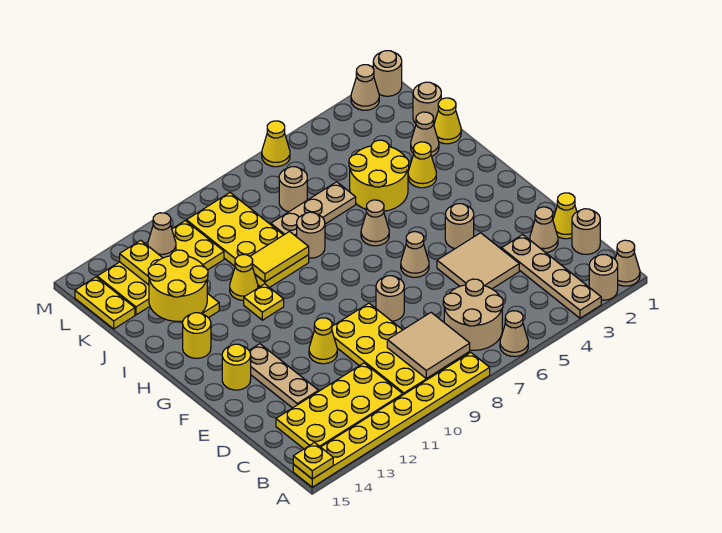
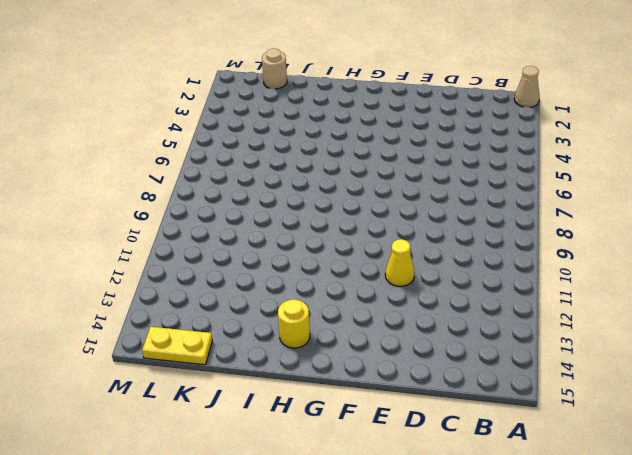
none -> tan round brick A2 level 1
none -> tan plate A3:D3 level 1
none -> tan cone A6 level 1
none -> yellow plate A8:A15 level 1

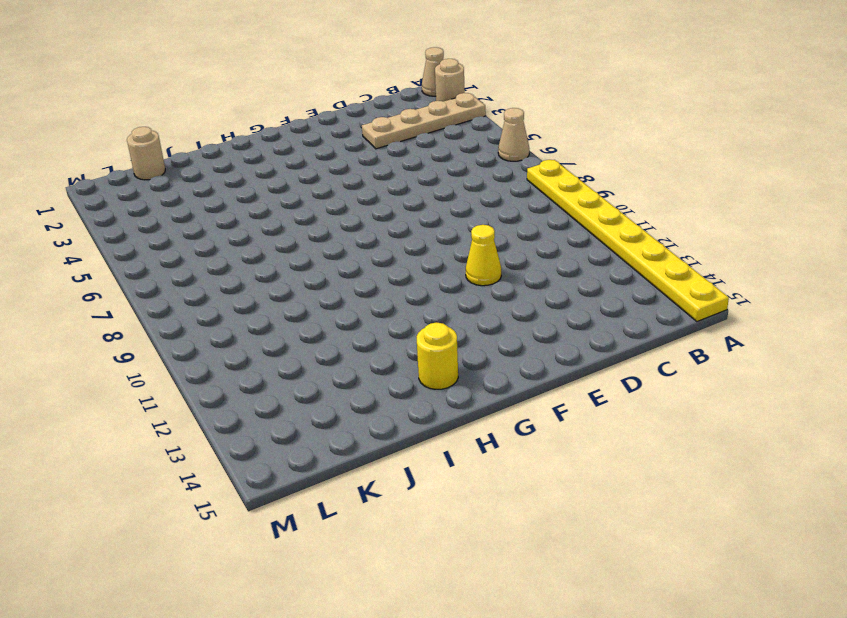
none -> tan round brick B6:C7 level 1
none -> yellow plate B9:E10 level 1
none -> yellow plate B11:C14 level 1
none -> tan round brick C1 level 1

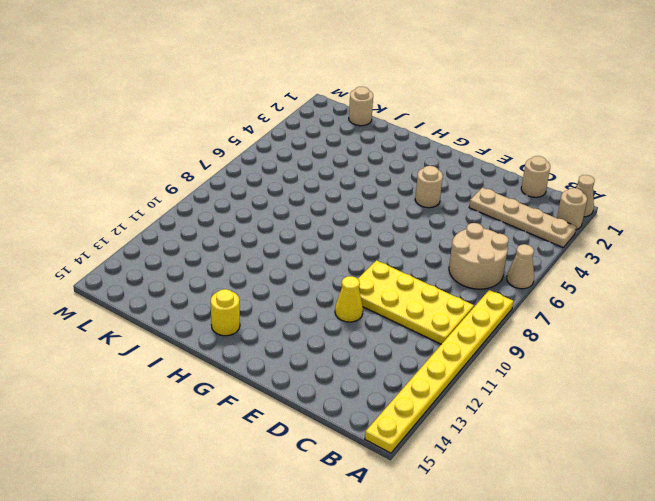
none -> yellow plate B11:C14 level 1
none -> yellow cone D1 level 1
none -> tan cone D2 level 1
none -> tan tile D4:E5 level 1

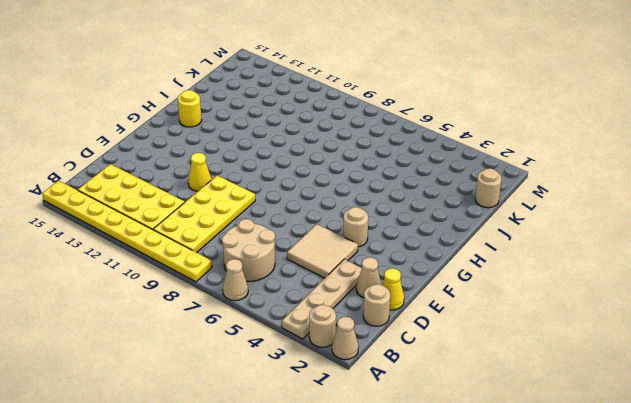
none -> tan plate D13:F13 level 1
none -> tan round brick E8 level 1
none -> tan cone F6 level 1
none -> yellow round brick F14 level 1

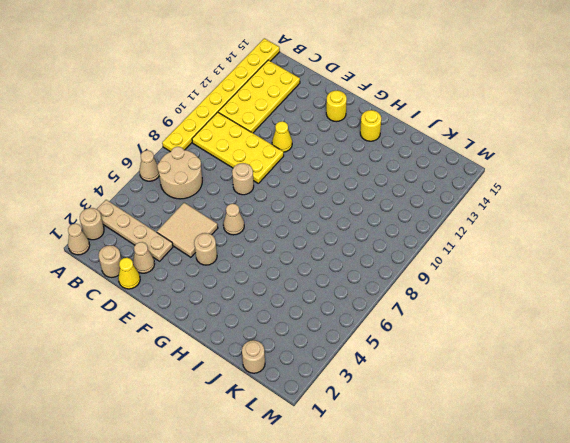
none -> tan plate D13:F13 level 1
none -> tan cone H6 level 1
none -> yellow plate H11 level 1
none -> yellow cone I3 level 1

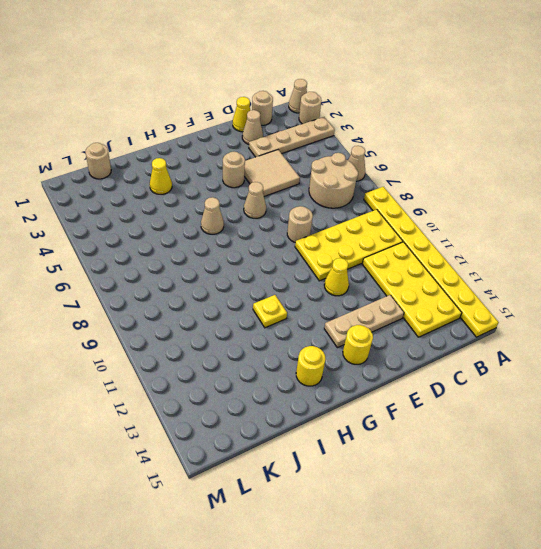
none -> yellow round brick I4:J5 level 1
none -> tan round brick I8 level 1
none -> yellow plate I9:L10 level 1
none -> yellow cone I11 level 1

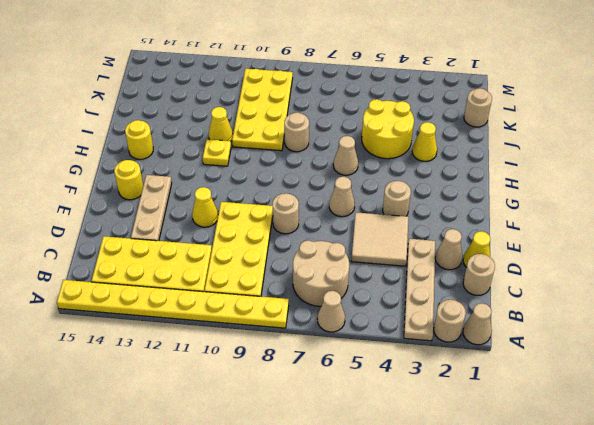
none -> yellow cone J1 level 1
none -> tan cone J2 level 1
none -> tan plate J6:J8 level 1
none -> tan round brick K7 level 1

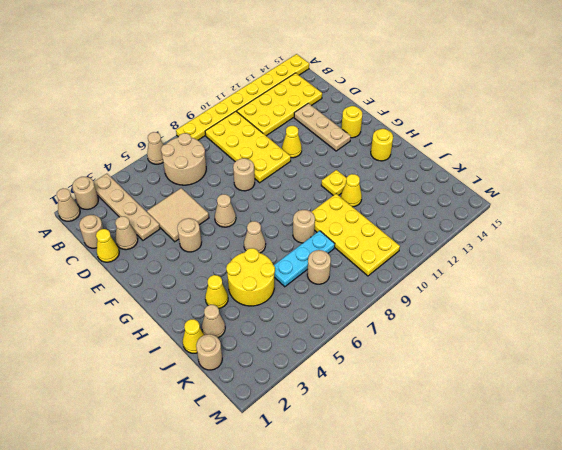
cyan plate J6:J8 level 1 -> tan plate J6:J8 level 1
none -> yellow plate K11:L14 level 1
none -> yellow plate K15:L15 level 1
none -> tan round brick M1 level 1
none -> tan cone M2 level 1

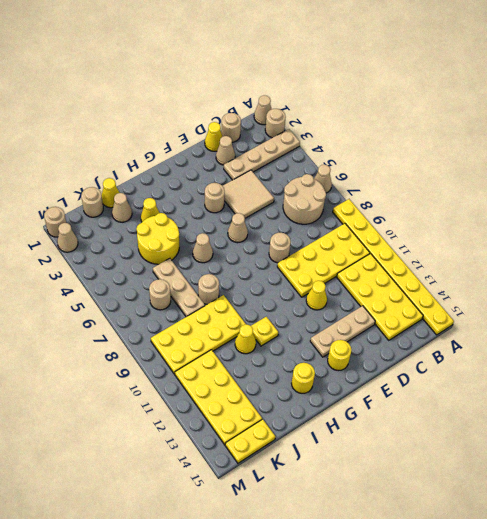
none -> yellow cone M6 level 1
none -> yellow plate A15 level 2
none -> tan tile B8:C9 level 2
none -> yellow tile I9:I10 level 2

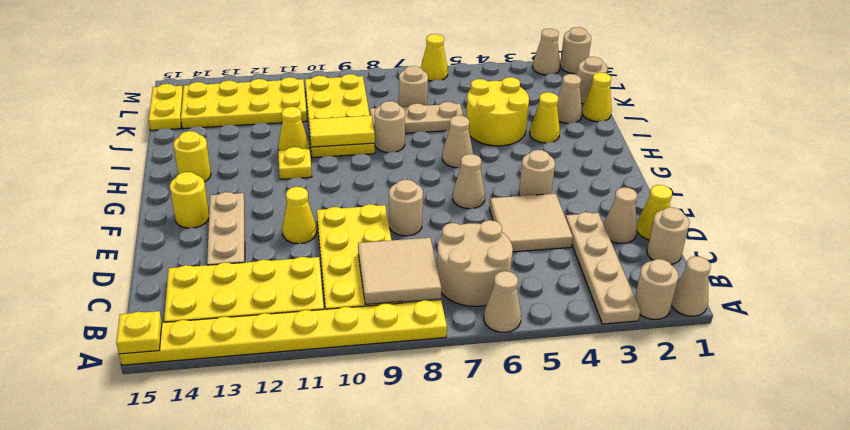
none -> yellow plate I13:L13 level 2
none -> tan cone L12 level 2
none -> yellow round brick I13:J14 level 3

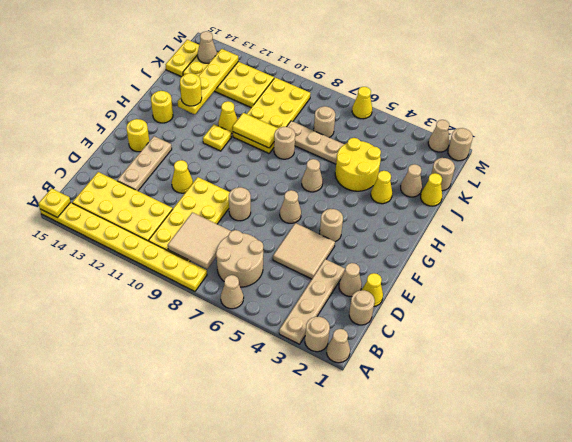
yellow round brick I13 level 3 -> yellow round brick I13:J14 level 3
tan cone L14 level 2 -> tan cone L12 level 2

